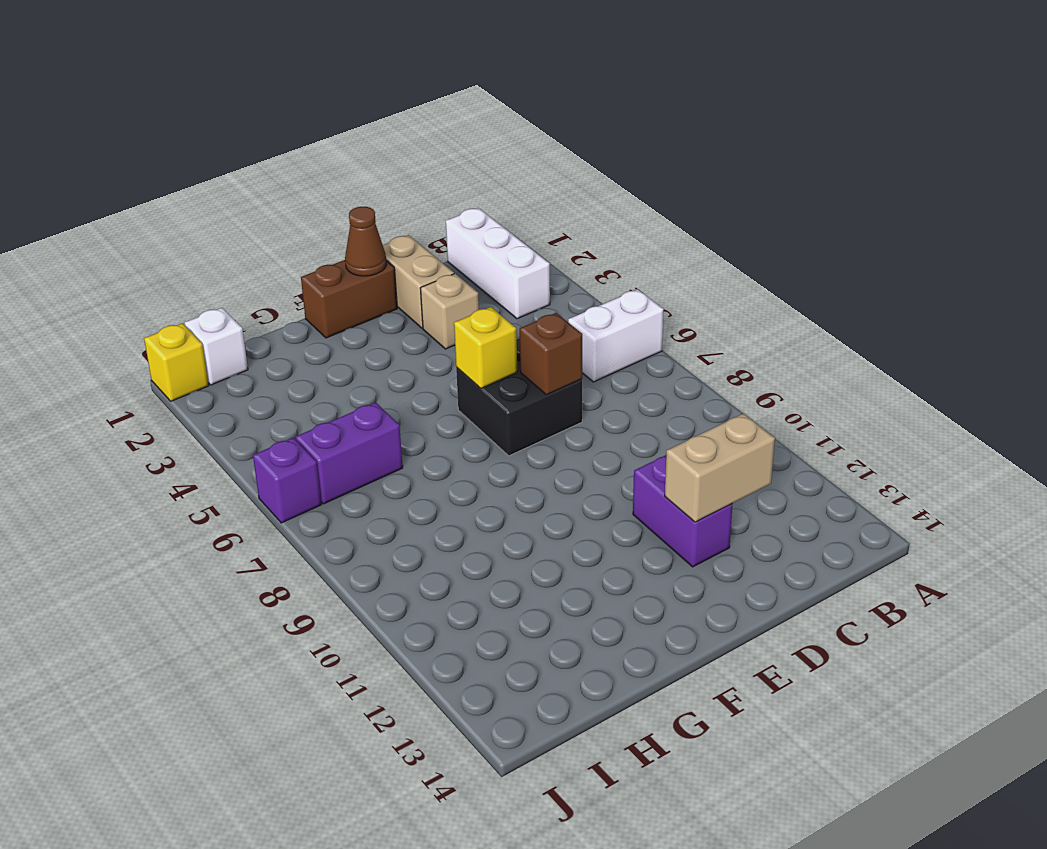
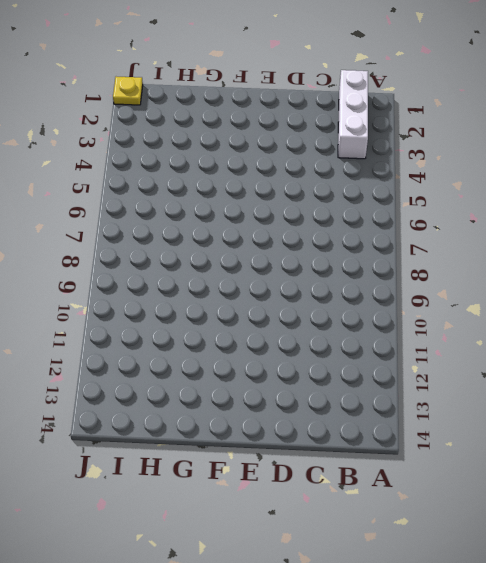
yellow plate J1 level 1 -> yellow brick J1 level 1
none -> white brick A6:B6 level 1
none -> tan brick D1:D2 level 1
none -> tan brick D3 level 1

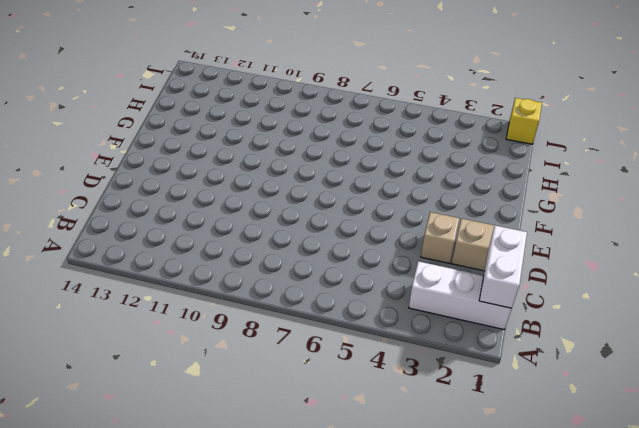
white brick B1:C1 level 2 -> white brick A6:B6 level 1
none -> black brick D6:E7 level 1
none -> purple brick D11:D12 level 1
none -> brown brick E1:F1 level 1

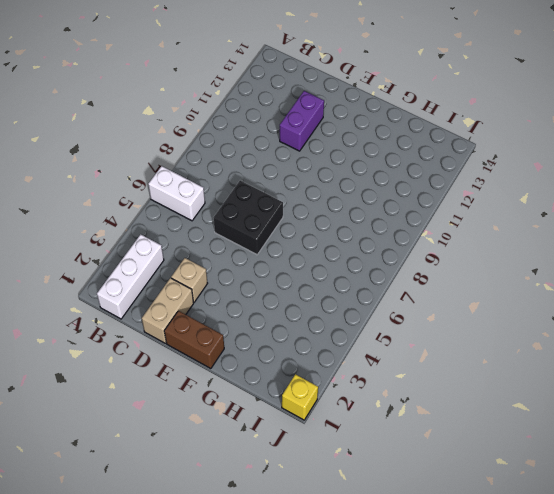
none -> purple brick H6:I6 level 1
none -> white brick I1 level 1
none -> purple brick J6 level 1

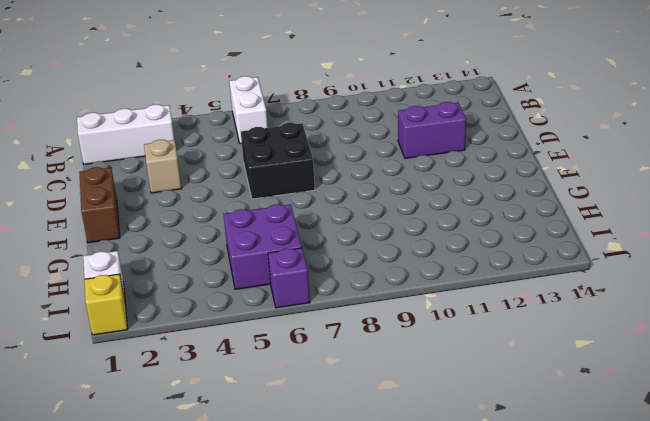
purple brick H5:I6 level 1 -> purple brick H6:I6 level 1
none -> tan brick D1:D2 level 1
none -> tan brick C12:D12 level 2
none -> brown brick D7 level 2

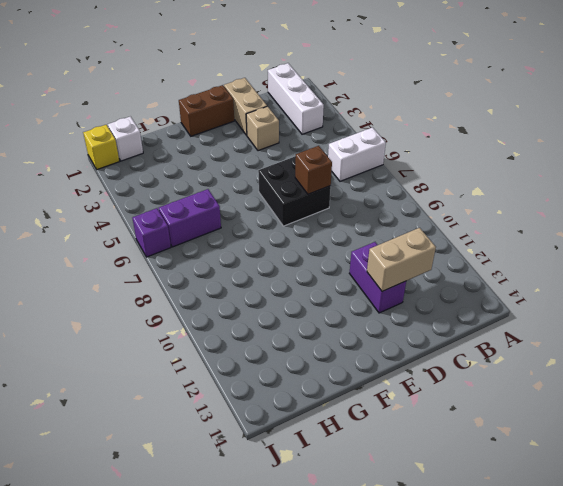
none -> brown cone E1 level 2
none -> yellow brick E6 level 2

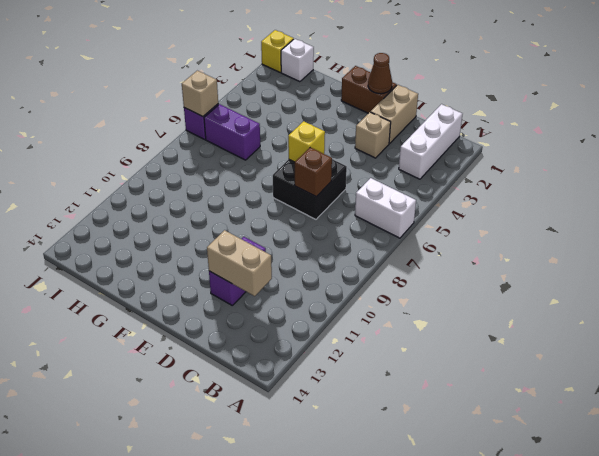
tan brick J6 level 2 -> none

